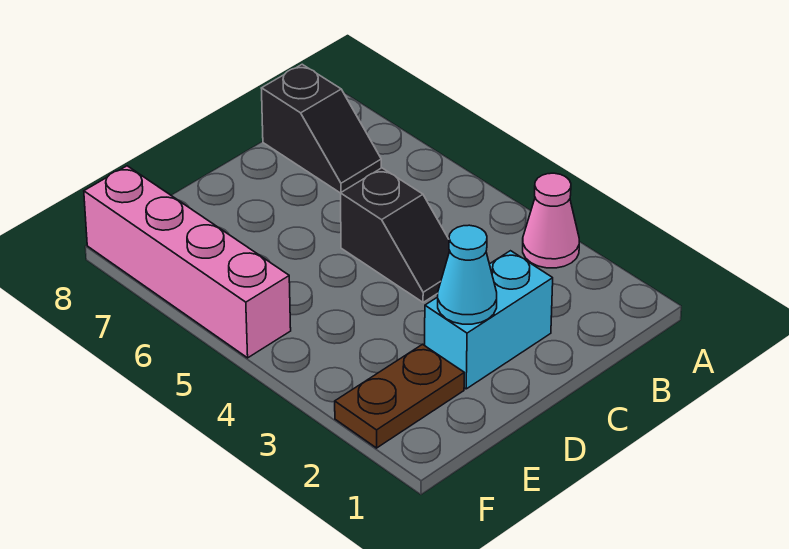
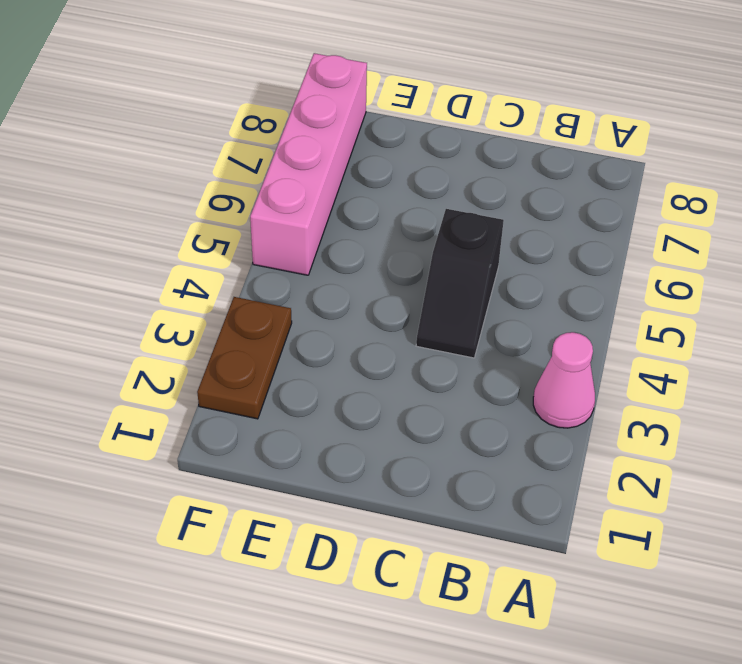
brown plate F2:F3 level 1 -> brown plate E2:F2 level 1
none -> black slope B7:B8 level 1 top 8
none -> cyan brick C2:D2 level 1

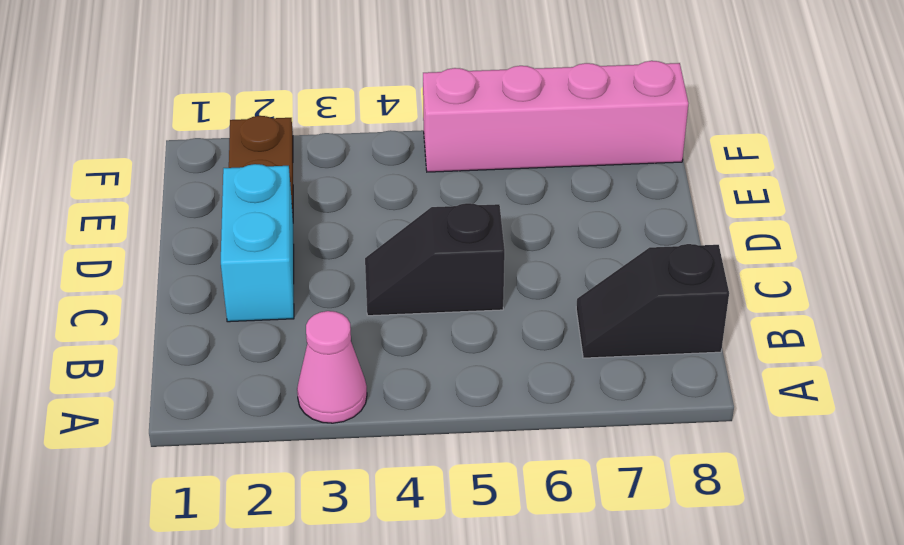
none -> cyan cone D2 level 2

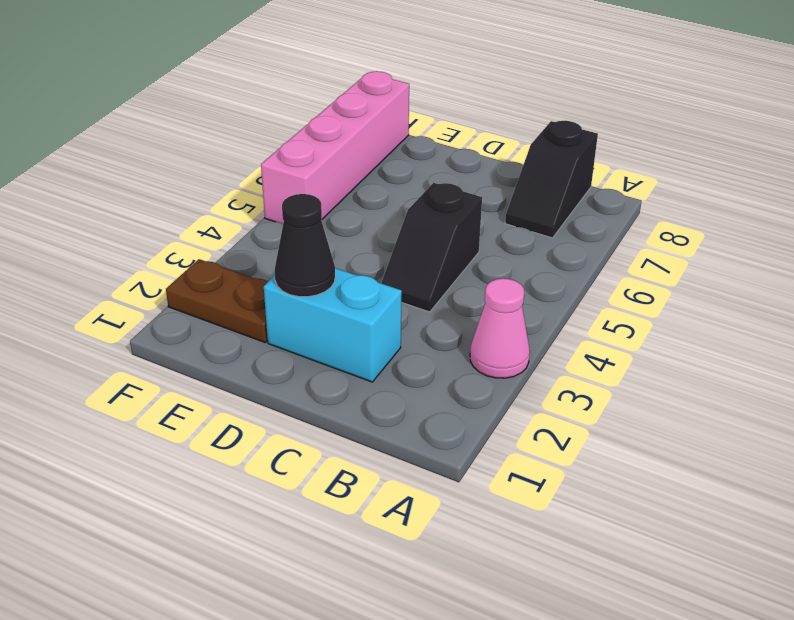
black cone D2 level 2 -> cyan cone D2 level 2

